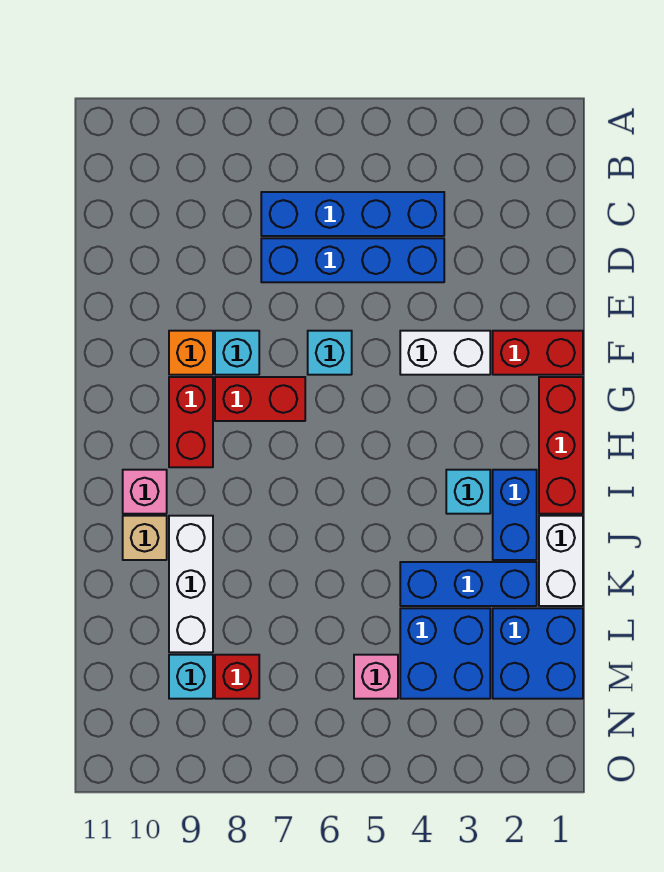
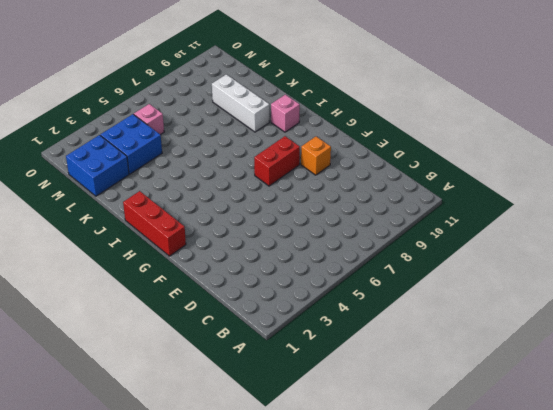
none -> blue brick C4:C7 level 1
none -> blue brick D4:D7 level 1
none -> red brick F1:F2 level 1

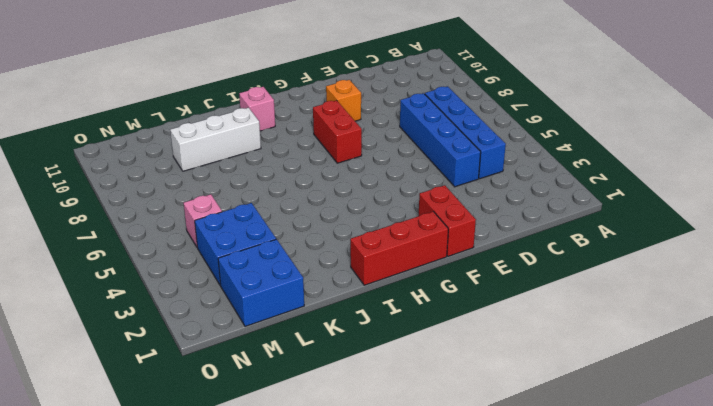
none -> white brick F3:F4 level 1
none -> cyan brick F6 level 1
none -> cyan brick F8 level 1

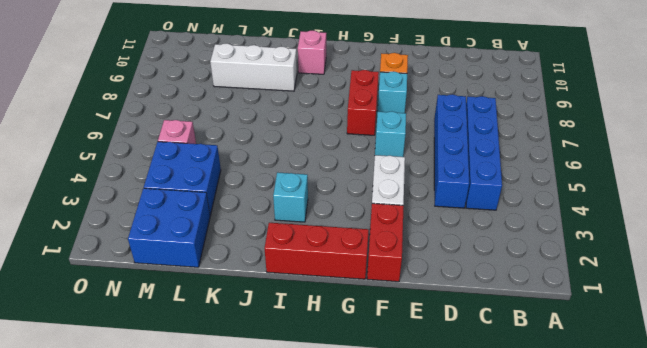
none -> red brick G9:H9 level 1
none -> blue brick I2:J2 level 1
none -> white brick J1:K1 level 1

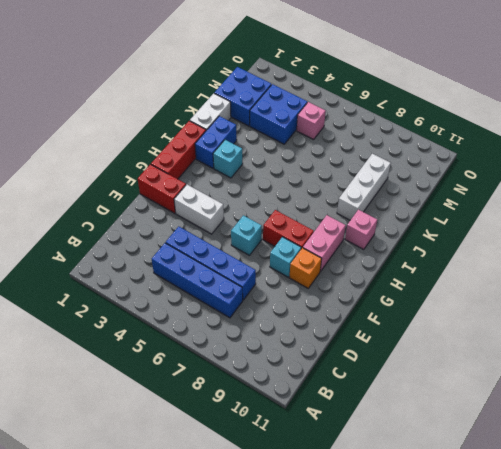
pink brick G9:H9 level 1 -> red brick G9:H9 level 1
none -> tan brick J10 level 1
none -> blue brick K2:K4 level 1
none -> red brick M8 level 1

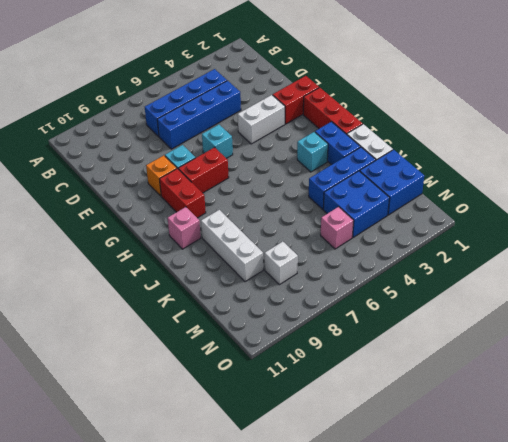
white brick M8 level 1 -> red brick M8 level 1
none -> tan brick J10 level 1
none -> cyan brick M9 level 1

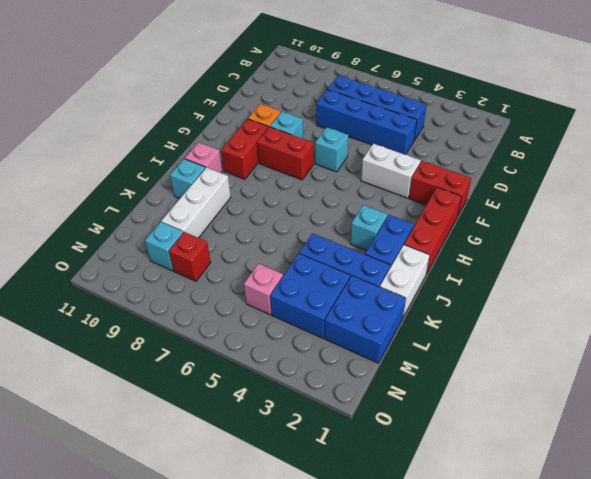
cyan brick J10 level 1 -> tan brick J10 level 1

